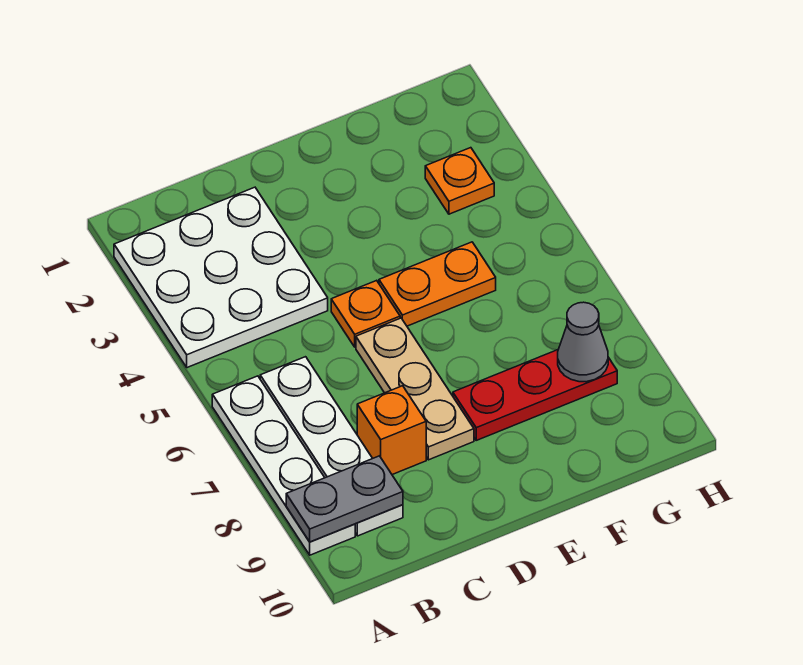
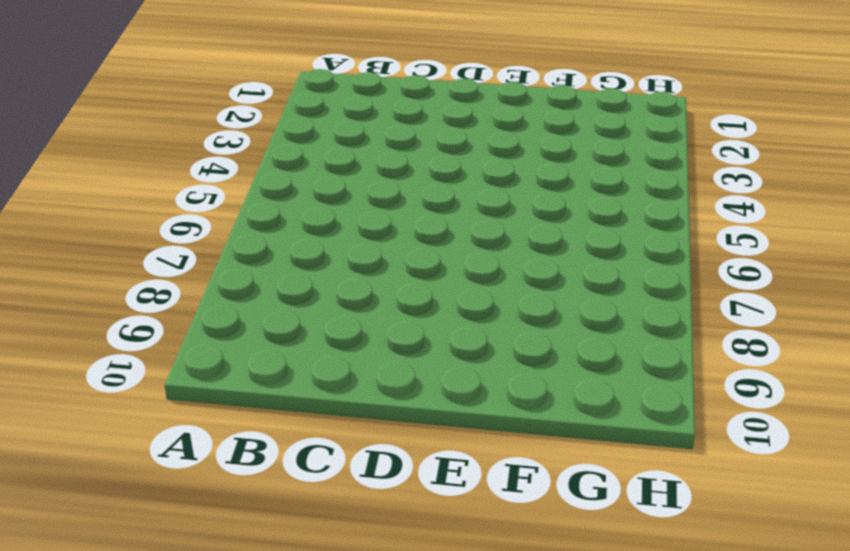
none -> white plate A2:C4 level 1
none -> white plate A6:A9 level 1

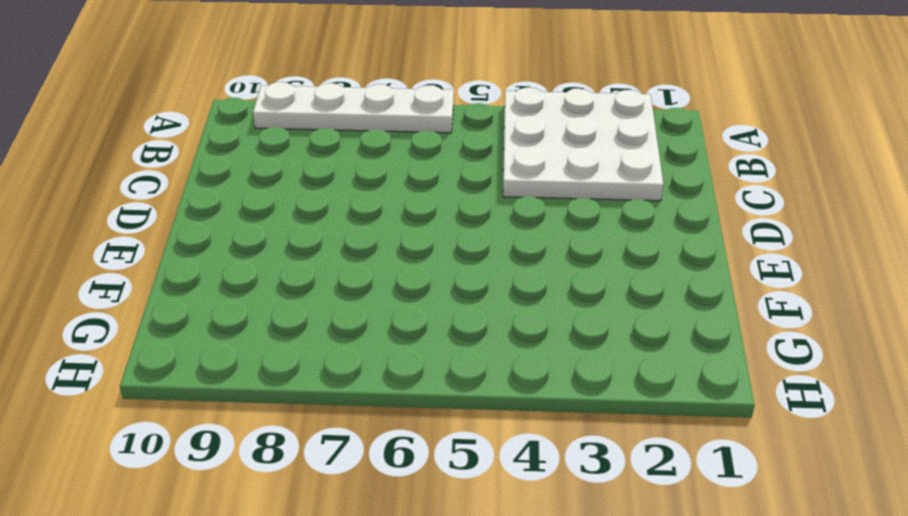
none -> white plate B6:B9 level 1
none -> orange brick C8 level 1

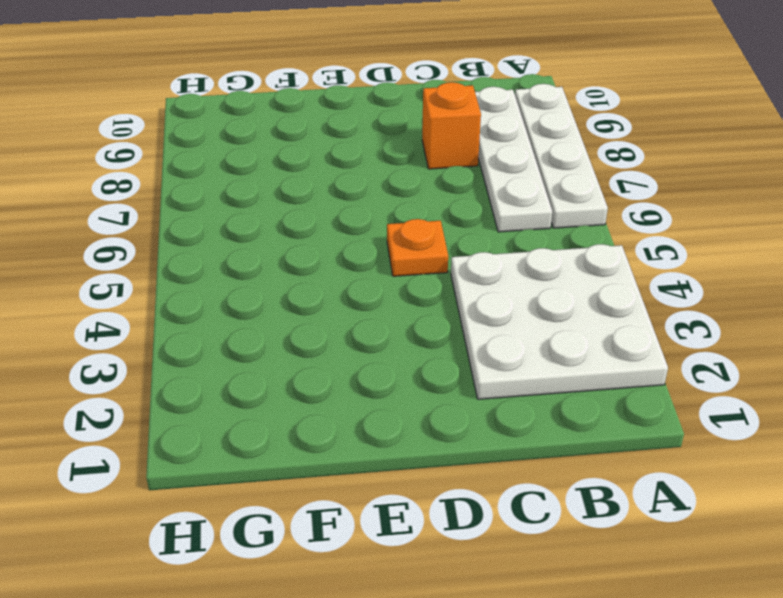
none -> tan plate D6:D8 level 1
none -> orange plate E5:F5 level 1

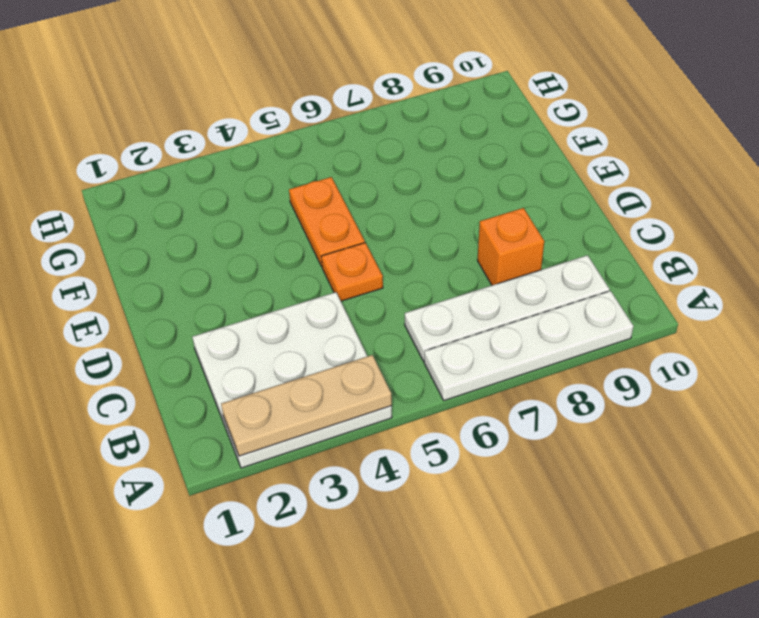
tan plate A2:A4 level 2 -> tan plate D6:D8 level 1
none -> red plate E8:G8 level 1
none -> orange plate G3 level 1

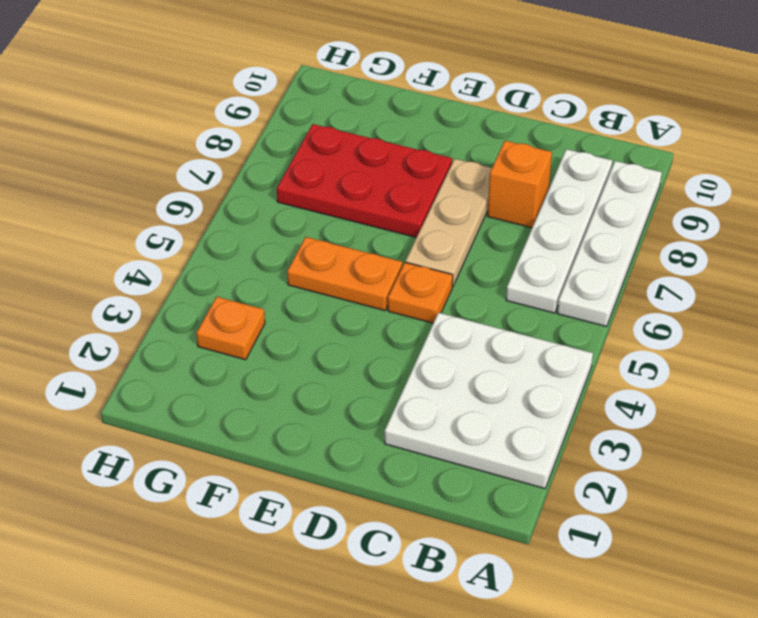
red plate E7:G8 level 1 -> red plate E8:G8 level 1
none -> grey plate A9:B9 level 2
none -> grey cone G8 level 2

